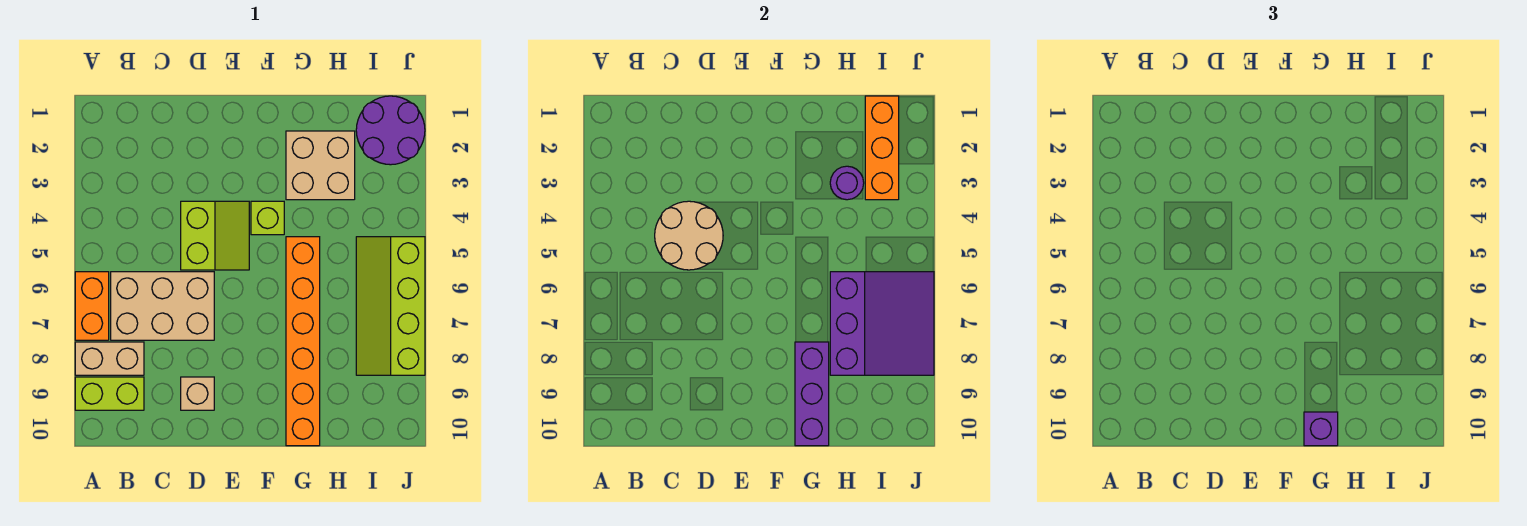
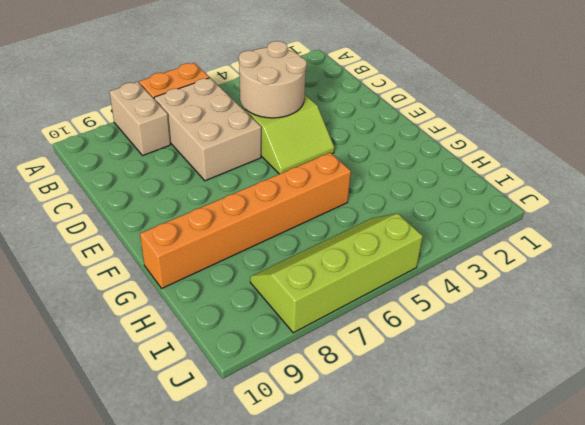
none -> lime brick A9:B9 level 1
none -> tan brick D9 level 1
none -> lime brick F4 level 1

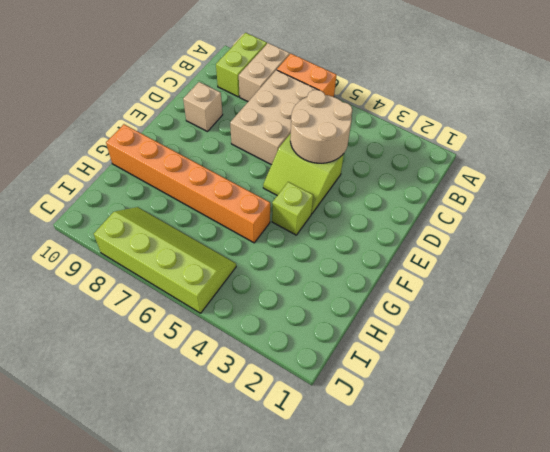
none -> tan brick G2:H3 level 1
none -> purple round brick I1:J2 level 1
none -> purple brick G8:G10 level 2

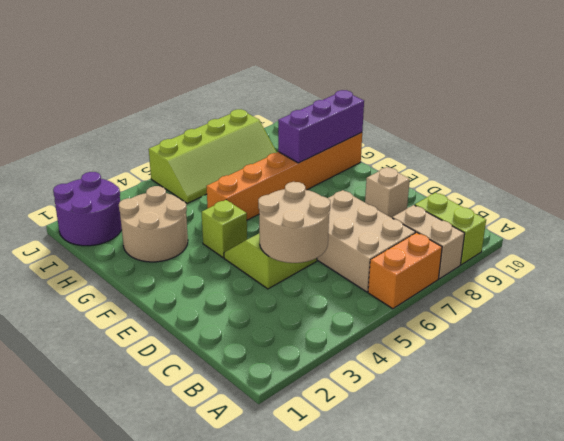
tan round brick G2:H3 level 1 -> tan brick G2:H3 level 1
none -> purple round brick H3 level 2
none -> purple slope H6:J8 level 2 top H
none -> orange brick I1:I3 level 2

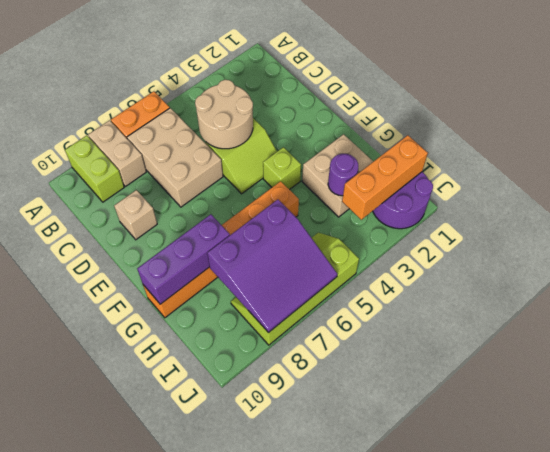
none -> purple brick G10 level 3

